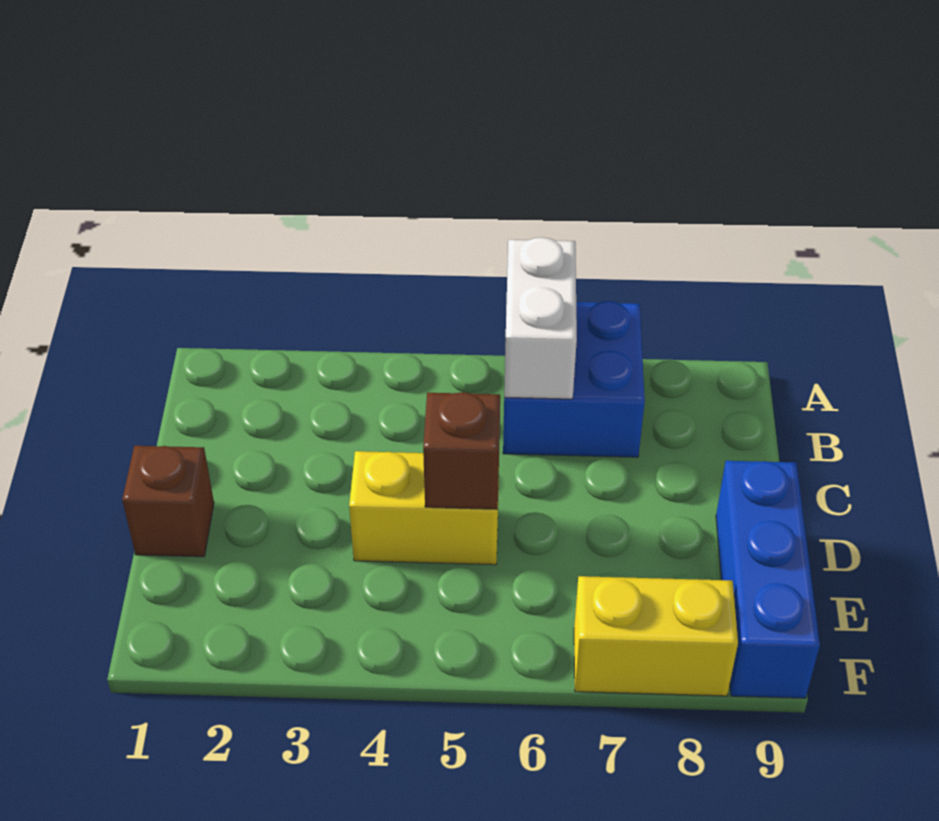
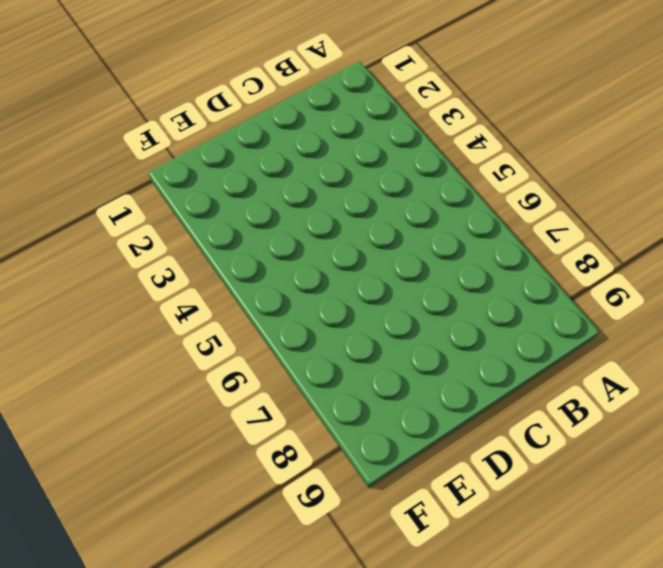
none -> blue brick A6:B7 level 1
none -> brown brick D1 level 1

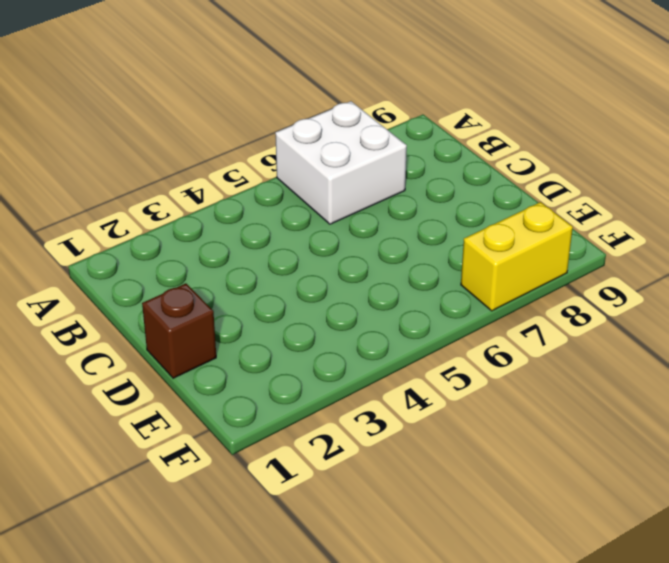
white brick A6:B7 level 1 -> blue brick A6:B7 level 1
none -> yellow brick D4:D5 level 1
none -> blue brick D9:F9 level 1

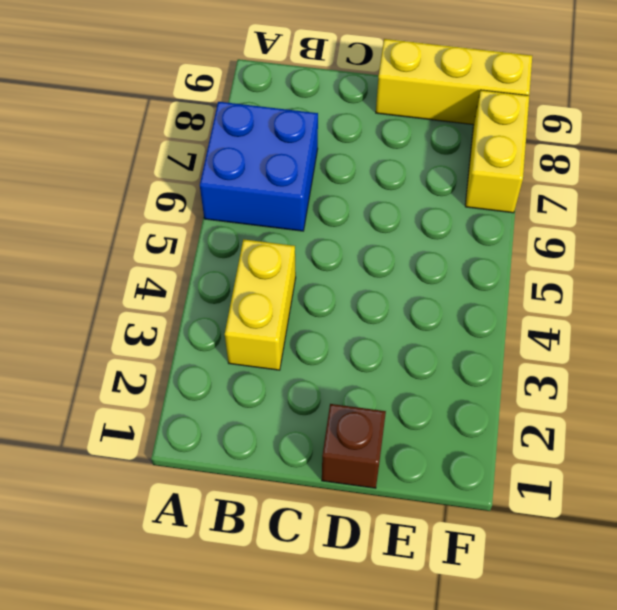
yellow brick B3:B4 level 1 -> yellow brick D4:D5 level 1
yellow brick D9:F9 level 1 -> blue brick D9:F9 level 1
none -> white brick A6:B6 level 2
none -> brown brick D5 level 2

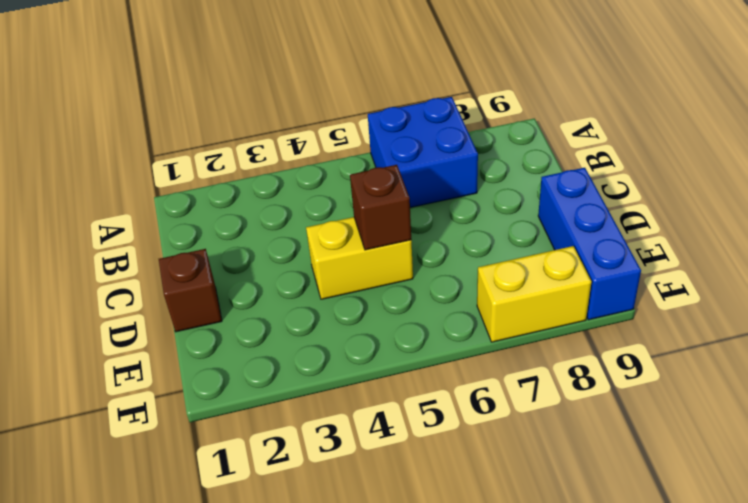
none -> white brick A6:B6 level 2

